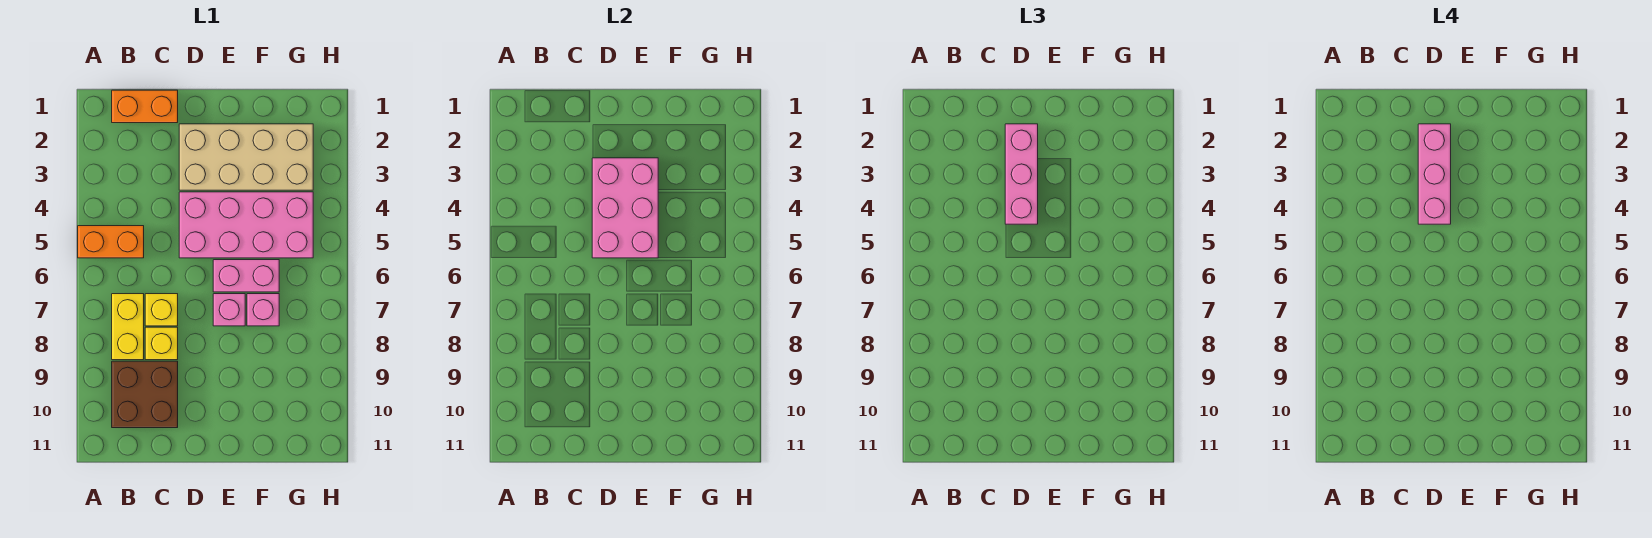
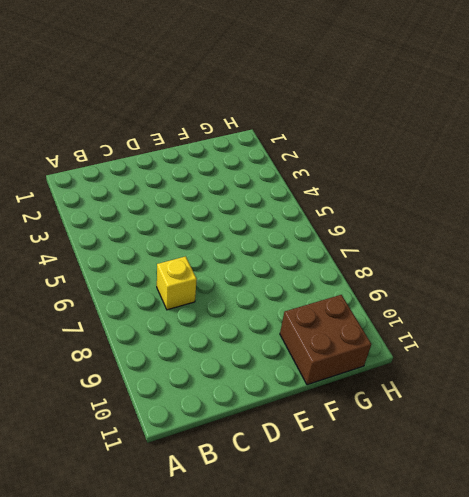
brown brick F10:G11 level 1 -> brown brick B9:C10 level 1
none -> orange brick A5:B5 level 1
none -> orange brick B1:C1 level 1
none -> yellow brick B7:B8 level 1

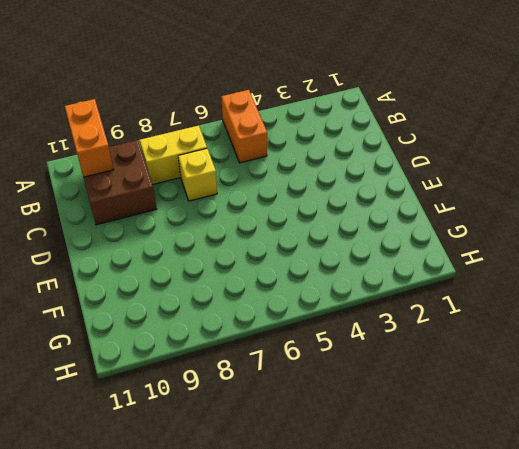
orange brick A10:B10 level 2 -> orange brick B1:C1 level 1
none -> yellow brick C8 level 1
none -> tan brick D2:G3 level 1
none -> pink brick D4:G5 level 1

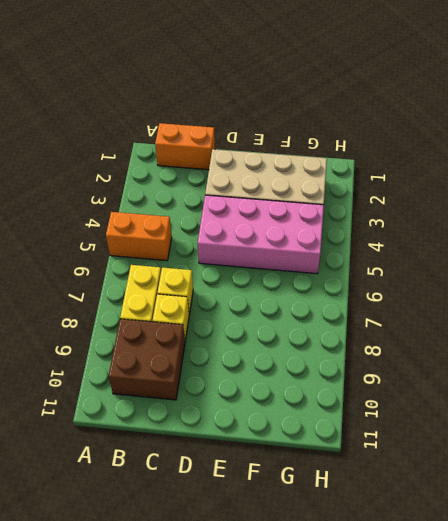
none -> pink brick E6:F6 level 1
none -> pink brick E7 level 1
none -> pink brick F7 level 1

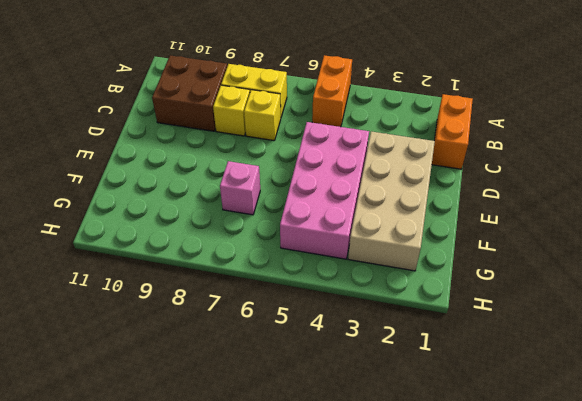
none -> pink brick E6:F6 level 1
none -> pink brick E7 level 1
none -> pink brick D3:E5 level 2

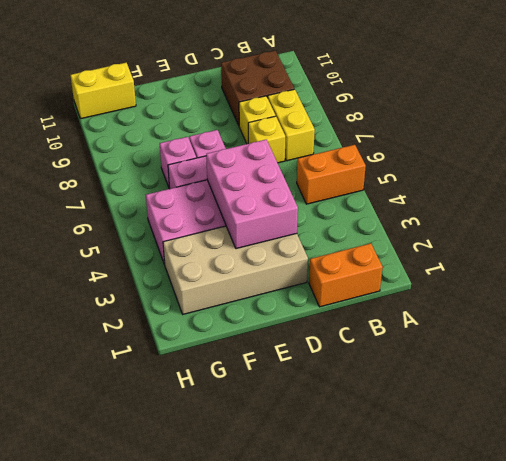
yellow brick G11:H11 level 1 -> none
none -> pink brick D2:D4 level 3
none -> pink brick D2:D4 level 4

